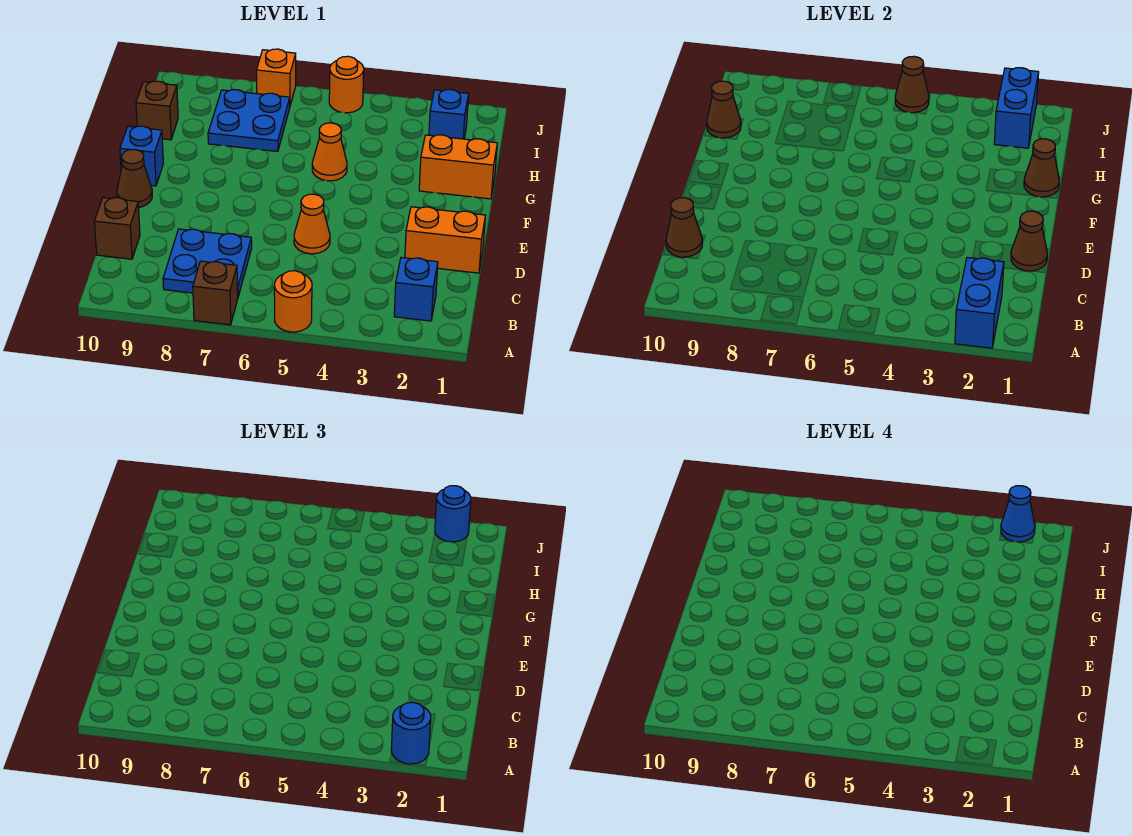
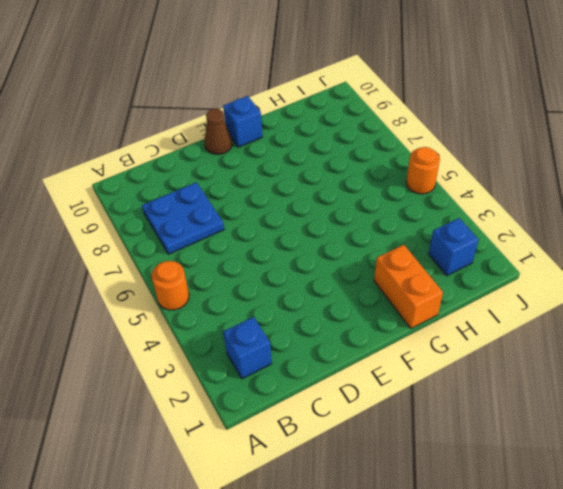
none -> brown brick A7 level 1
none -> brown brick C10 level 1
none -> orange brick D1:D2 level 1

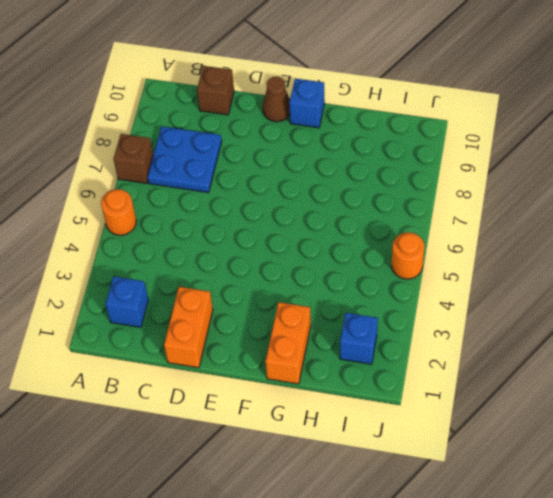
none -> orange cone D5 level 1
none -> orange cone G5 level 1
none -> blue plate H7:I8 level 1

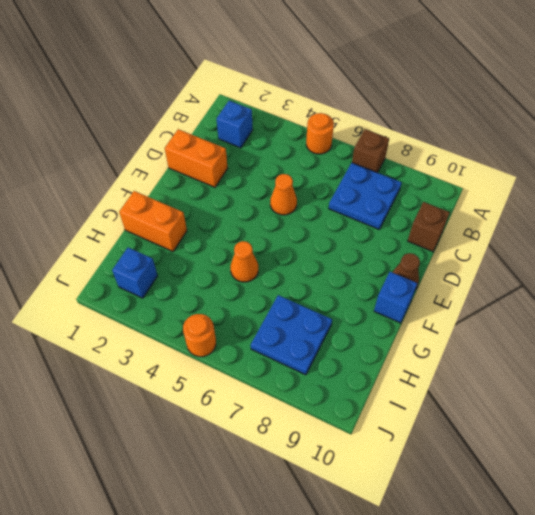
none -> brown brick H10 level 1
none -> orange brick J7 level 1
none -> blue brick A2:B2 level 2

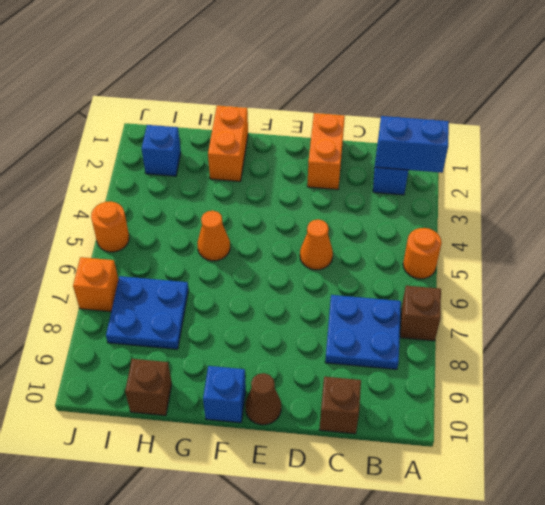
none -> brown cone C10 level 2
none -> brown cone D1 level 2
none -> brown cone G1 level 2

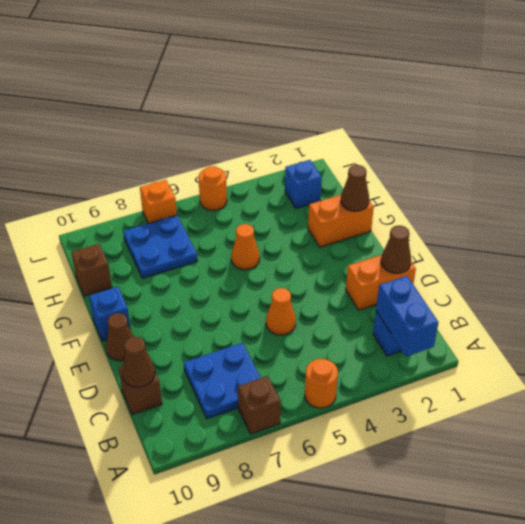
none -> brown cone H10 level 2
none -> blue brick I2:J2 level 2
none -> brown cone J5 level 2

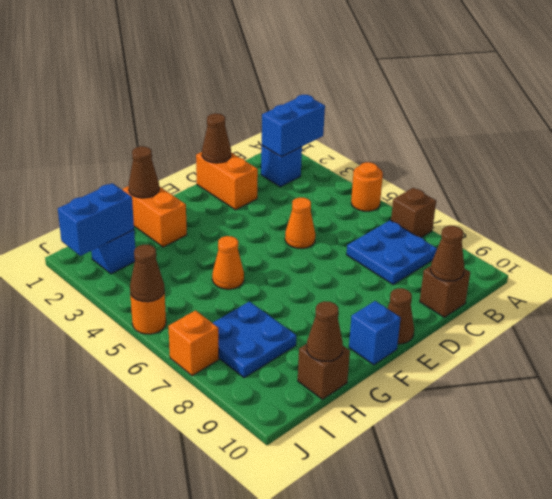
none -> blue round brick A2 level 3
none -> blue round brick J2 level 3
none -> blue cone J2 level 4

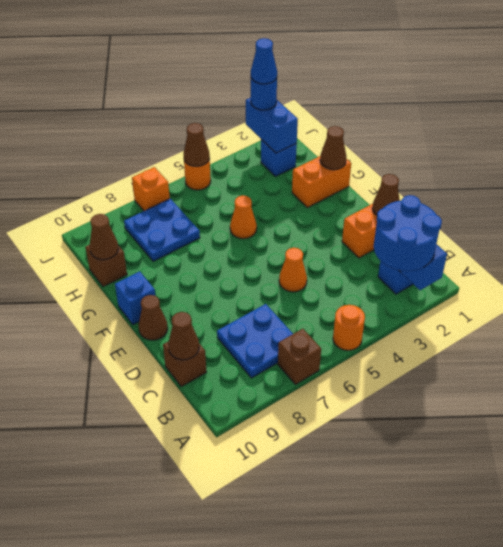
blue round brick A2:B3 level 3 -> blue round brick A2 level 3

